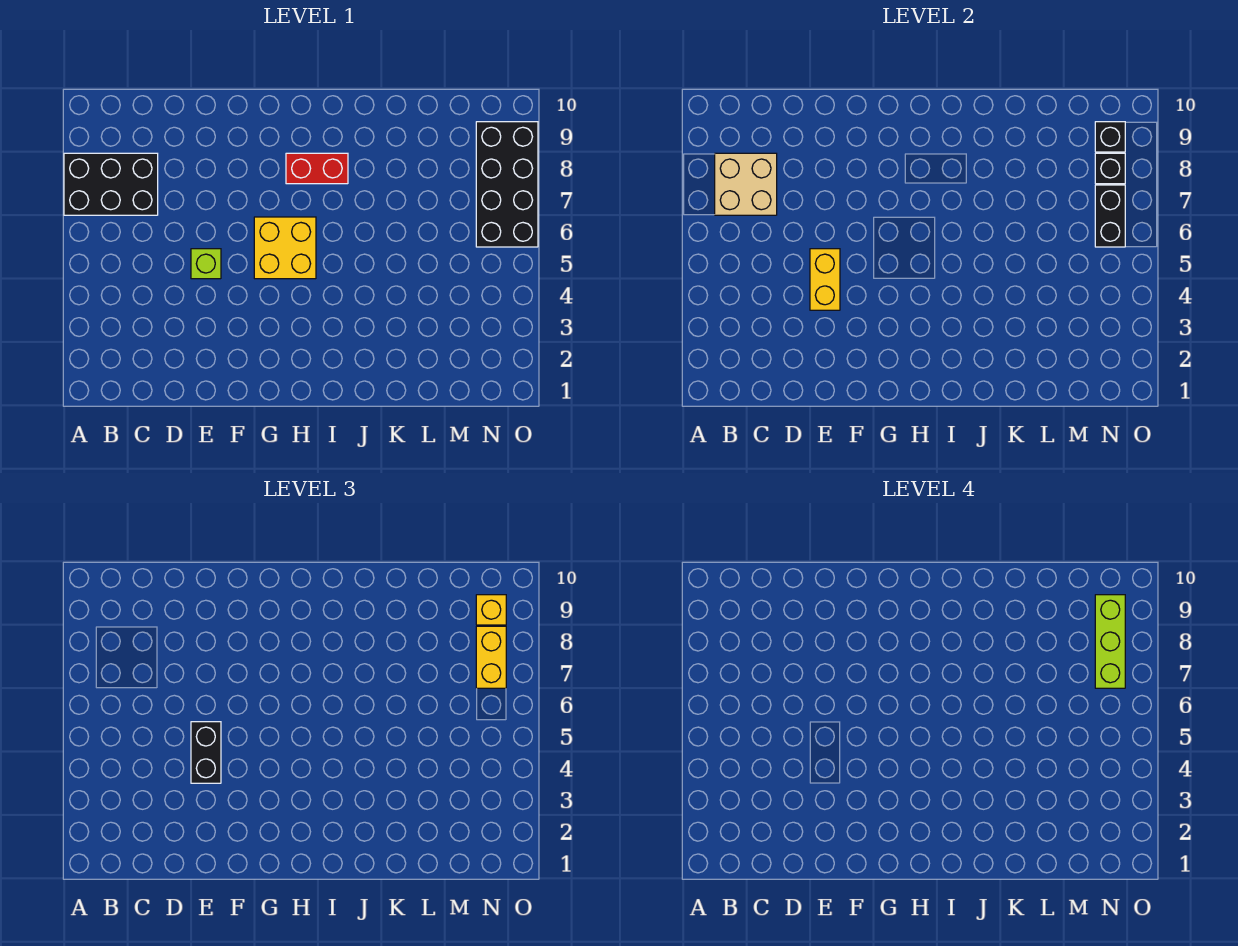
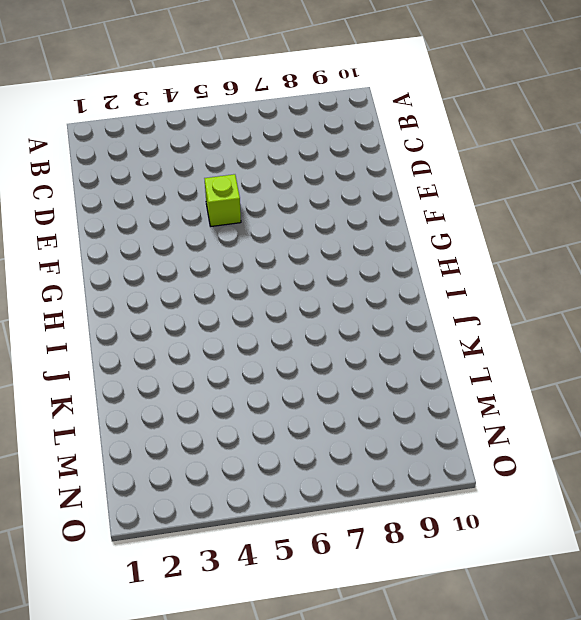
none -> black brick A7:C8 level 1
none -> yellow brick G5:H6 level 1
none -> red brick H8:I8 level 1

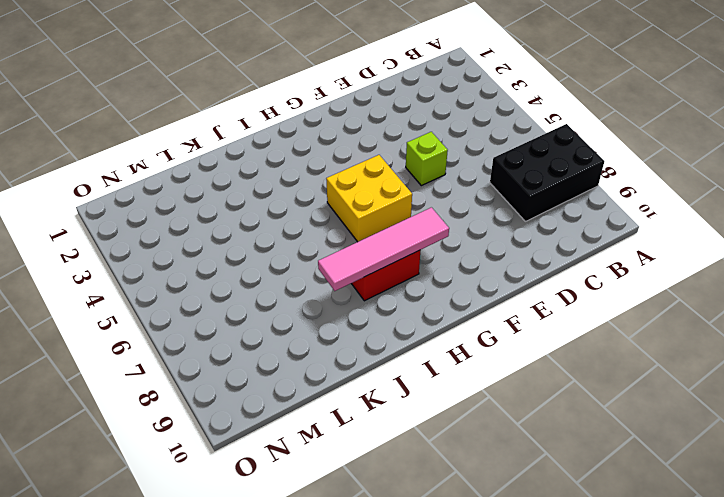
pink tile G8:J8 level 2 -> none
none -> black brick N6:O9 level 1
none -> tan brick B7:C8 level 2
none -> yellow brick E4:E5 level 2

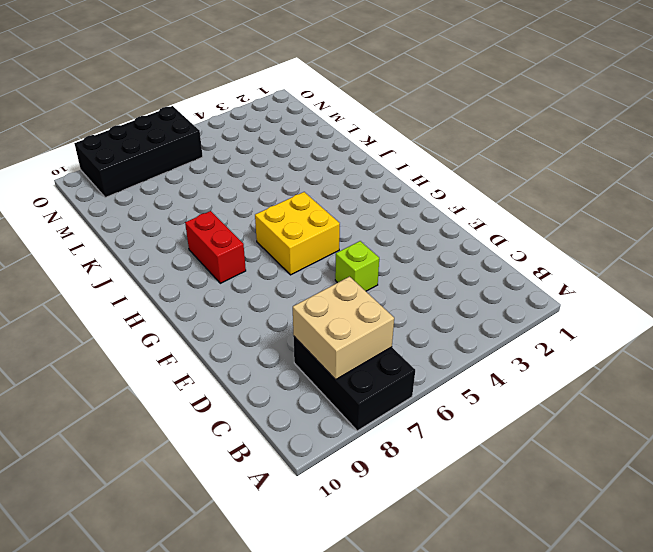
none -> yellow brick E4:E5 level 2
none -> black brick N6:N7 level 2
none -> black brick N8 level 2

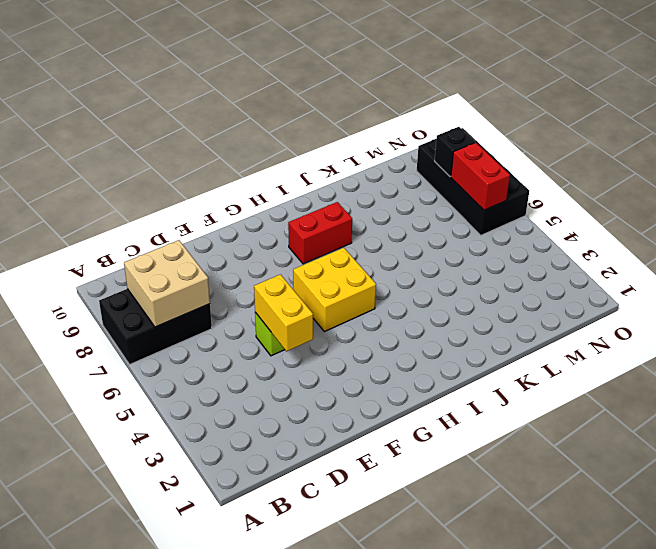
red brick N6:N7 level 2 -> black brick N6:N7 level 2
none -> black brick N9 level 2
none -> black brick E4:E5 level 3
none -> yellow brick N7:N8 level 3

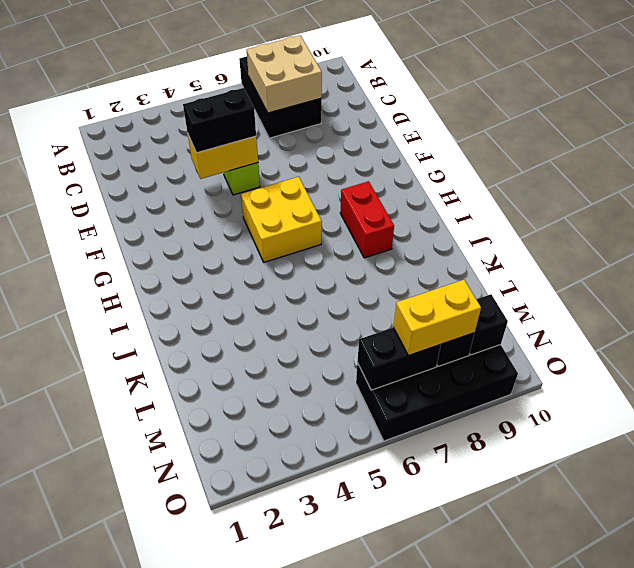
none -> yellow brick N9 level 3
none -> lime brick N7:N9 level 4

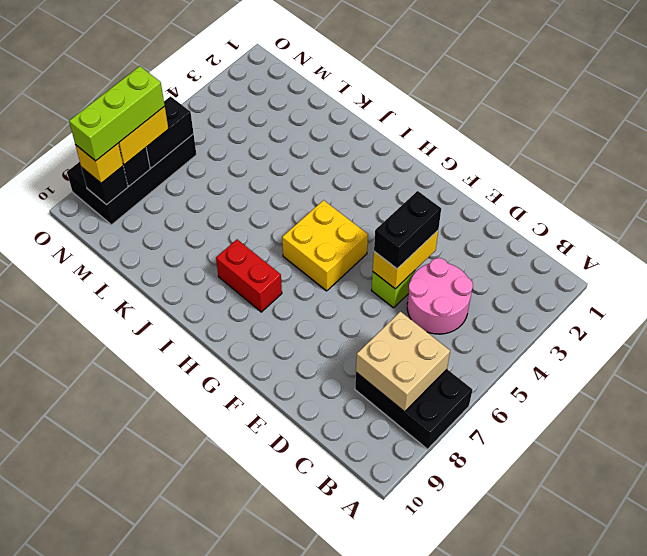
pink round brick C4:D5 level 1 -> none

